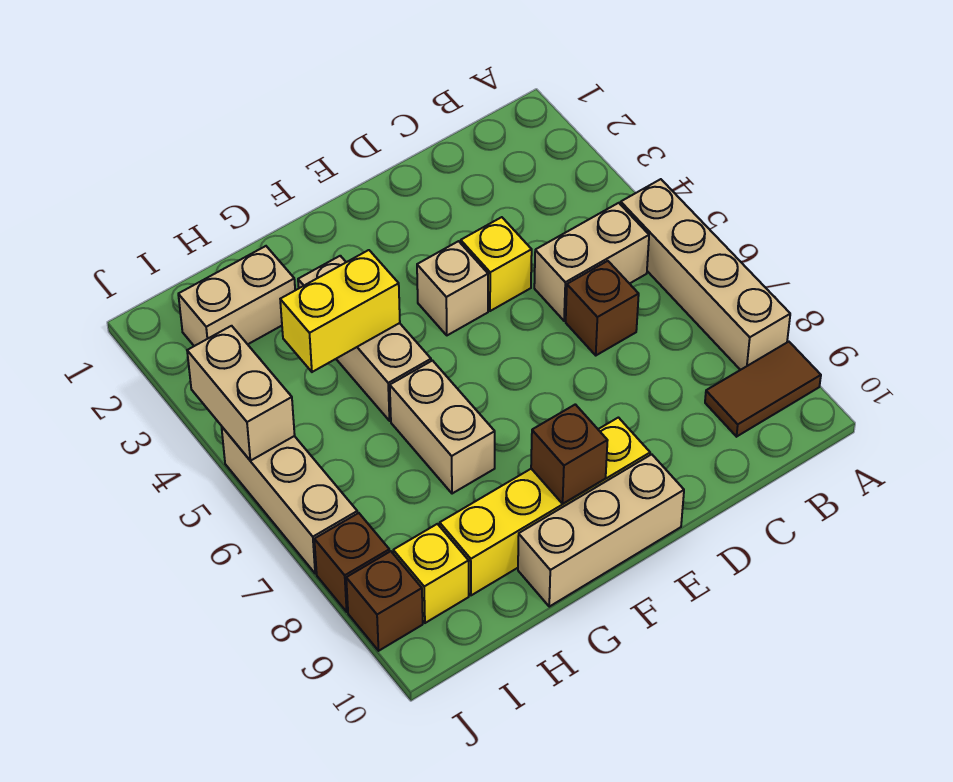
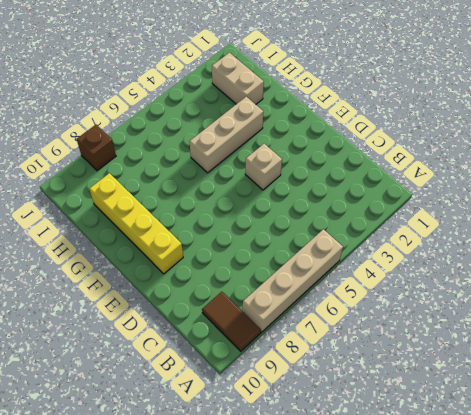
none -> tan brick B5:C5 level 1
none -> brown brick C6 level 1
none -> yellow brick D4 level 1

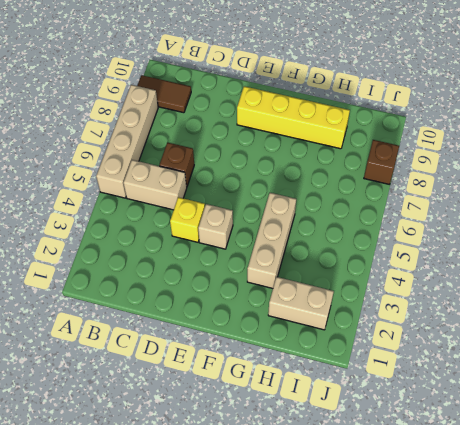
none -> tan brick E10:G10 level 1
none -> tan brick G6:G7 level 1
none -> yellow brick I9 level 1

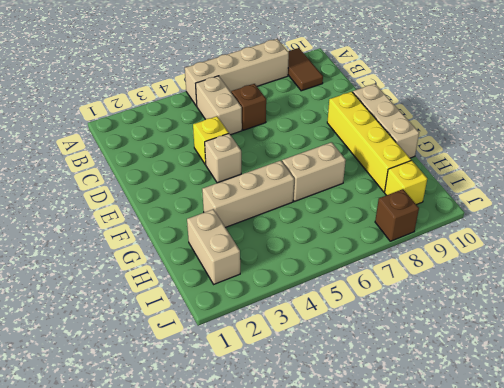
none -> tan brick J5:J7 level 1
none -> brown brick J9 level 1
none -> brown brick F9 level 2

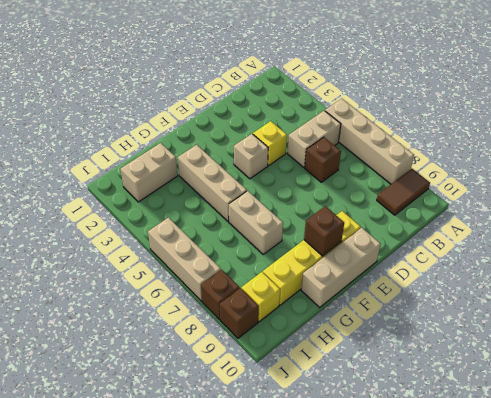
none -> yellow brick G4:H4 level 2
none -> tan brick J4:J5 level 2

